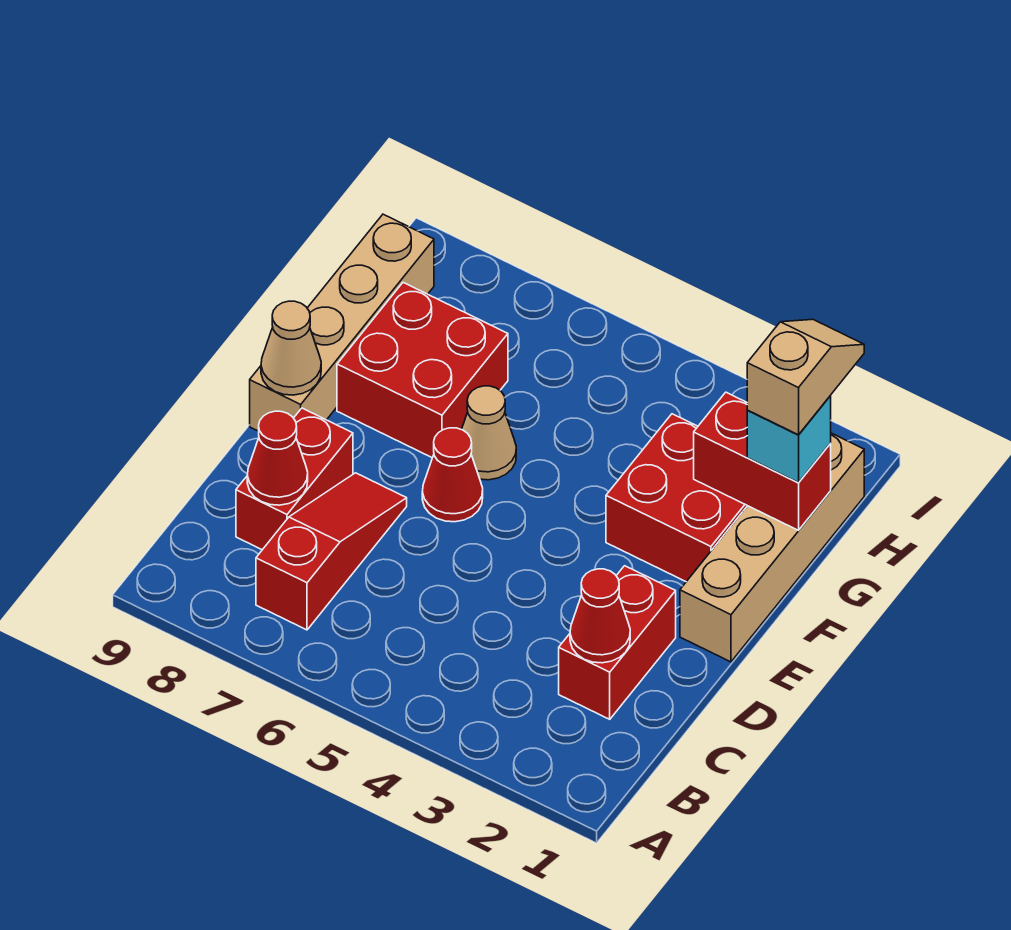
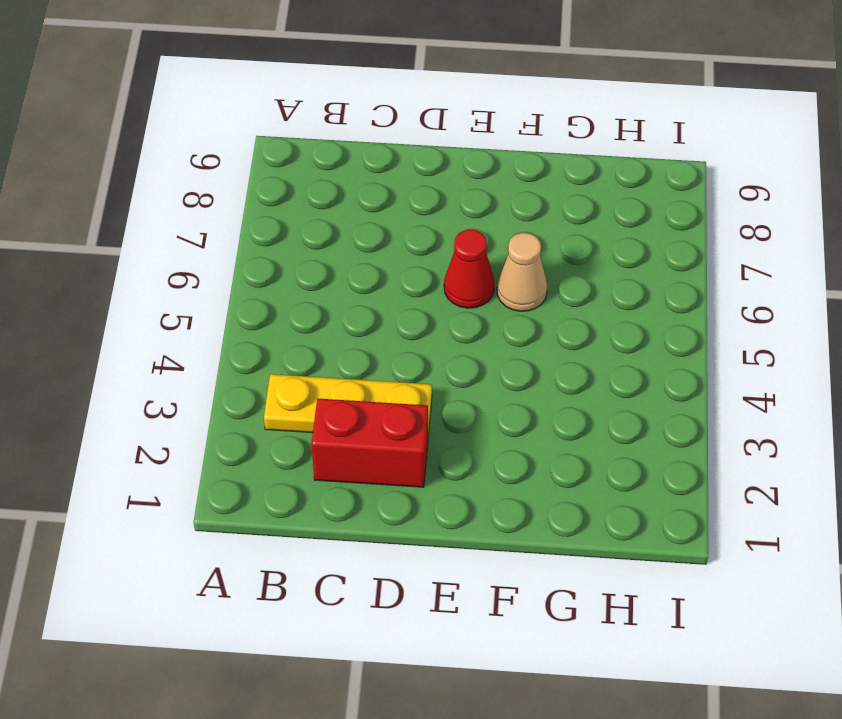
yellow plate B3:D3 level 1 -> none
none -> red slope B7:D7 level 1 top B
none -> red brick C8:D8 level 1
none -> tan brick E1:H1 level 1

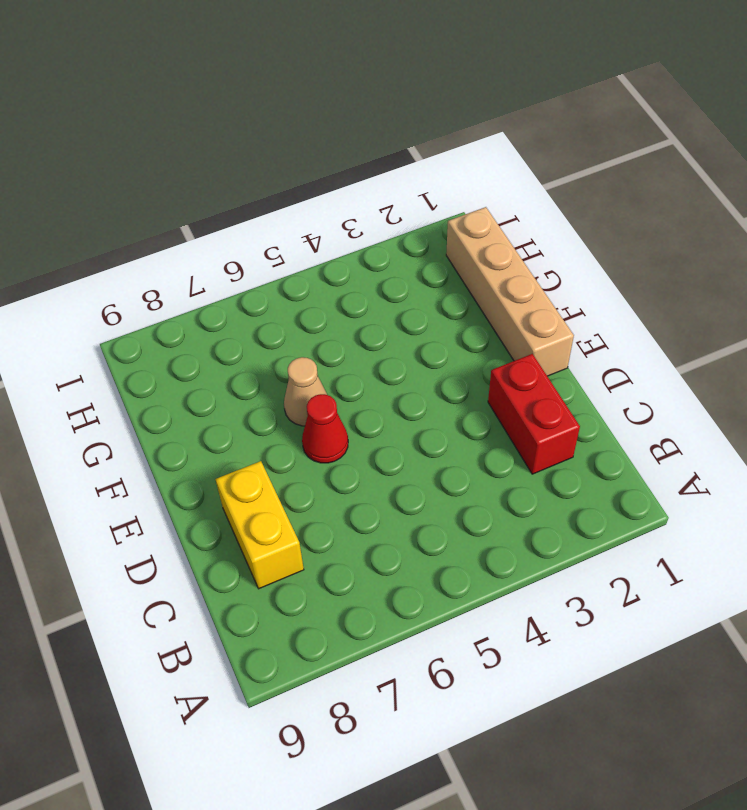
yellow brick C8:D8 level 1 -> red brick C8:D8 level 1
none -> red slope B7:D7 level 1 top B
none -> tan brick E9:H9 level 1
none -> red brick F2:G3 level 1

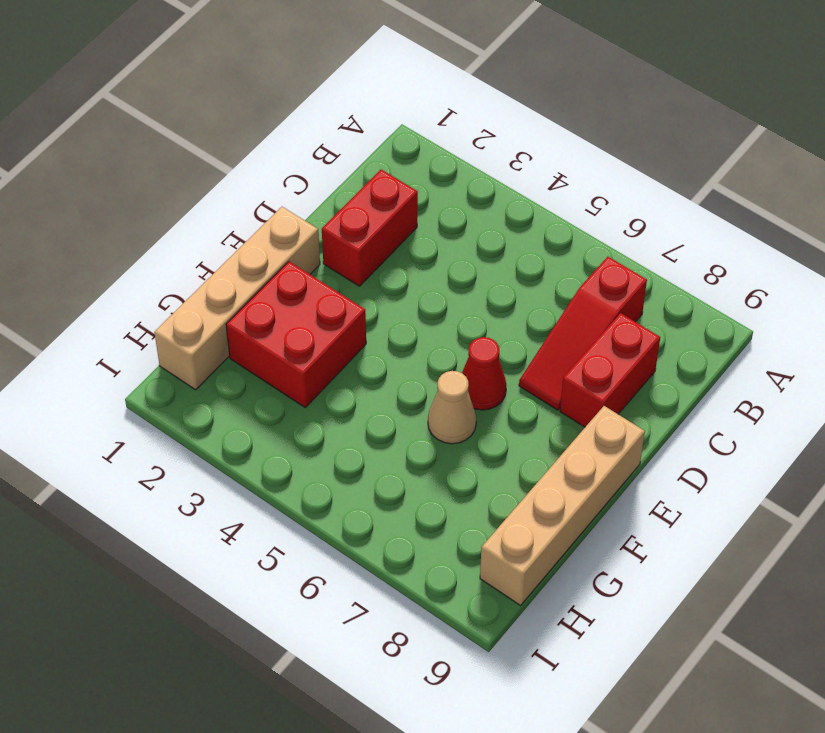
none -> red brick F7:G8 level 1
none -> red cone C2 level 2
none -> red cone C8 level 2

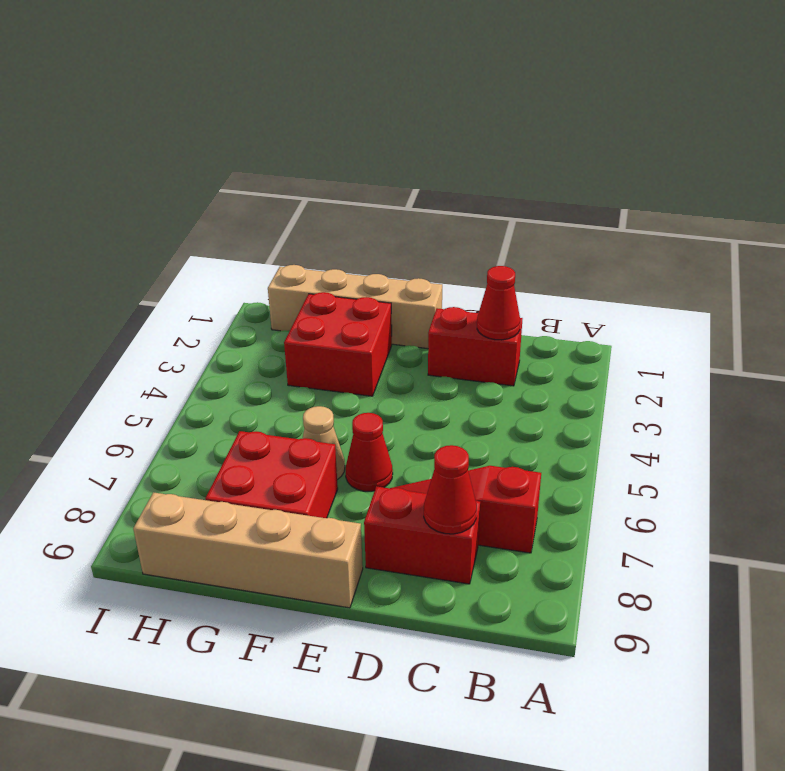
none -> tan cone E9 level 2
none -> red brick G1:G2 level 2
none -> cyan brick G1 level 3

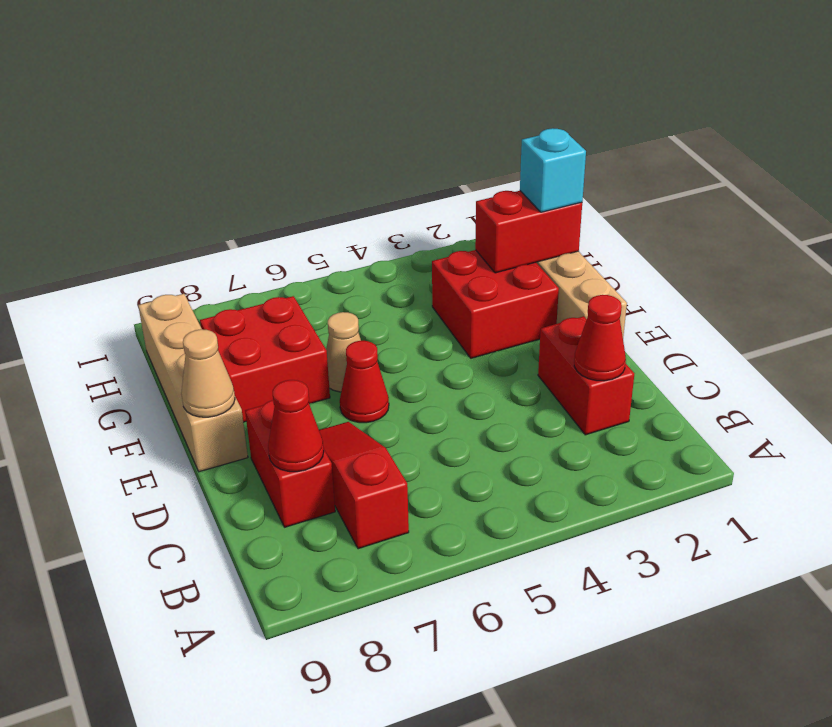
none -> tan slope G1:H1 level 4 top G

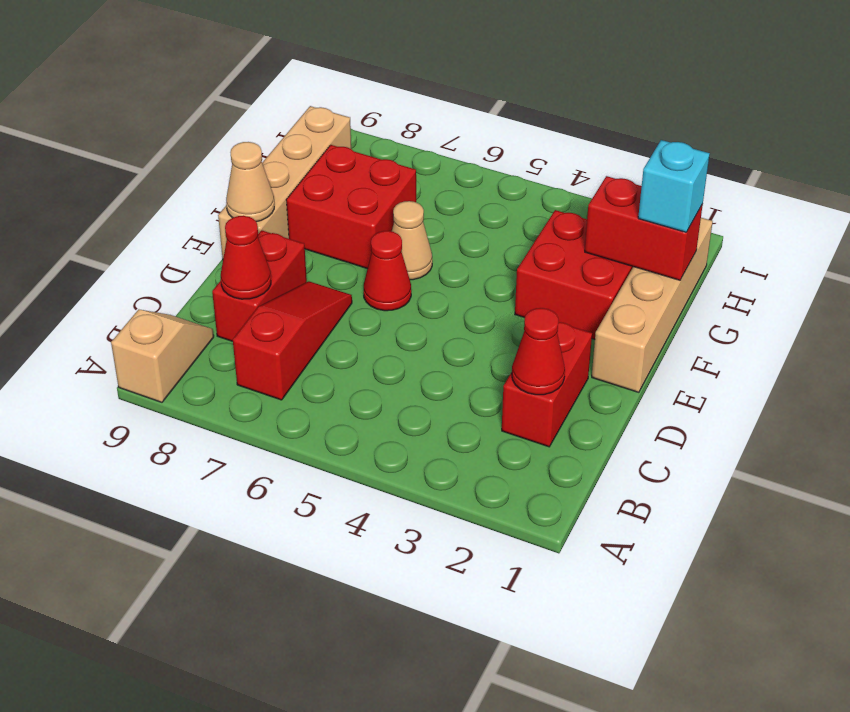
tan slope A9:B9 level 1 top A -> tan slope G1:H1 level 4 top G

